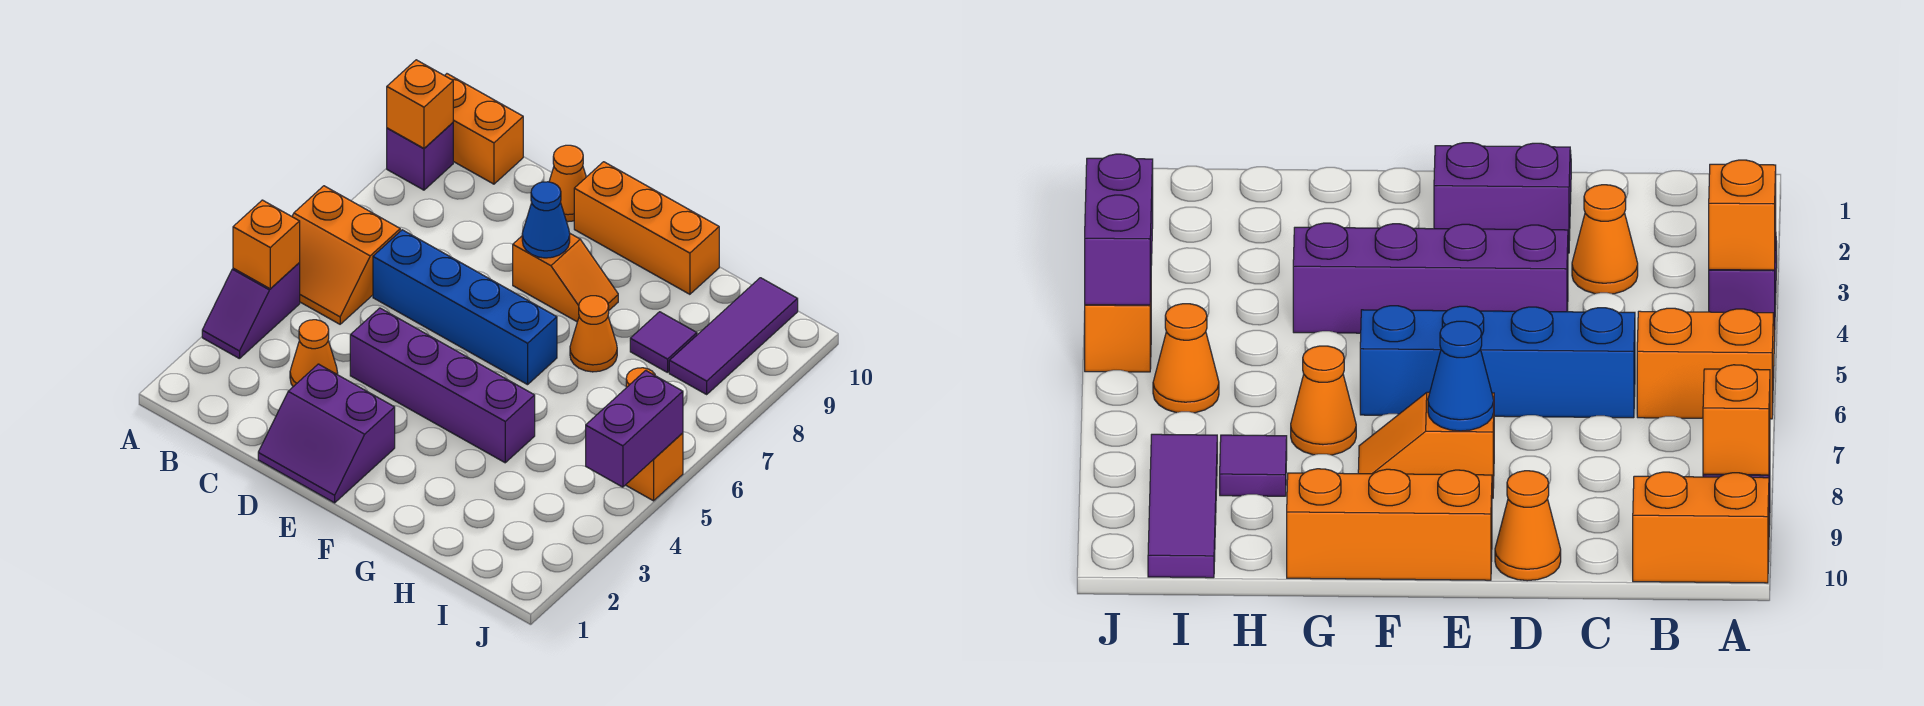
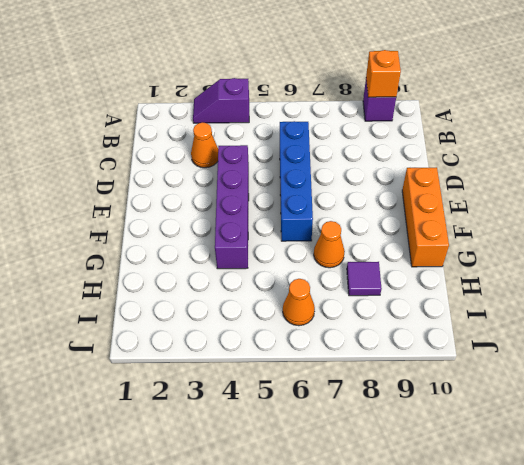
none -> orange slope A5:B6 level 1 top 6
none -> orange brick A10:B10 level 1
none -> purple slope D1:E2 level 1 top 2

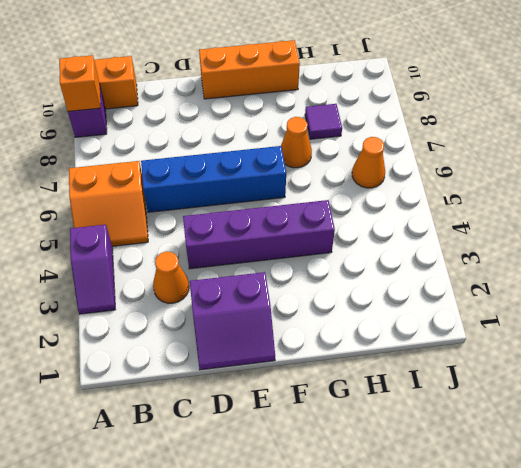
none -> orange cone D10 level 1
none -> orange slope E8:F8 level 1 top E
none -> purple tile I8:I10 level 1

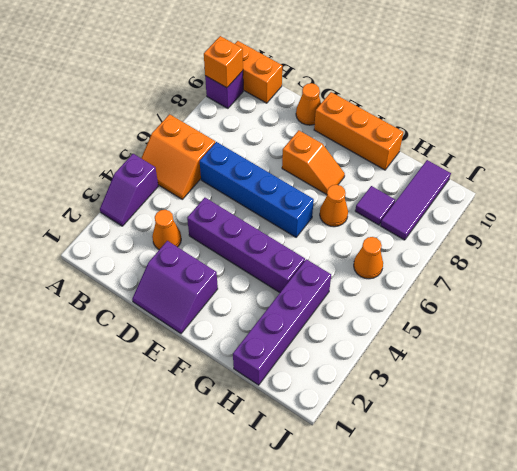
purple brick H1:H4 level 1 -> none
none -> orange brick J5 level 1
none -> orange brick A4 level 2
none -> blue cone E8 level 2

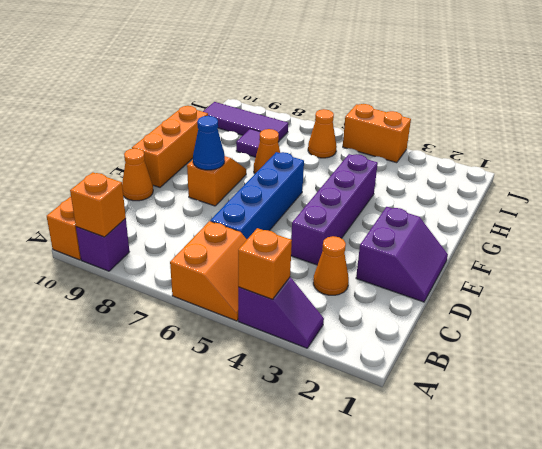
orange brick J4:J5 level 1 -> orange brick J5 level 1
none -> purple brick J4:J5 level 2

